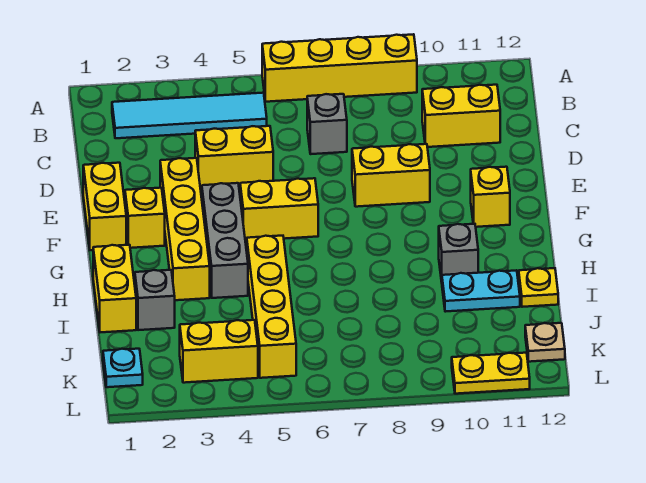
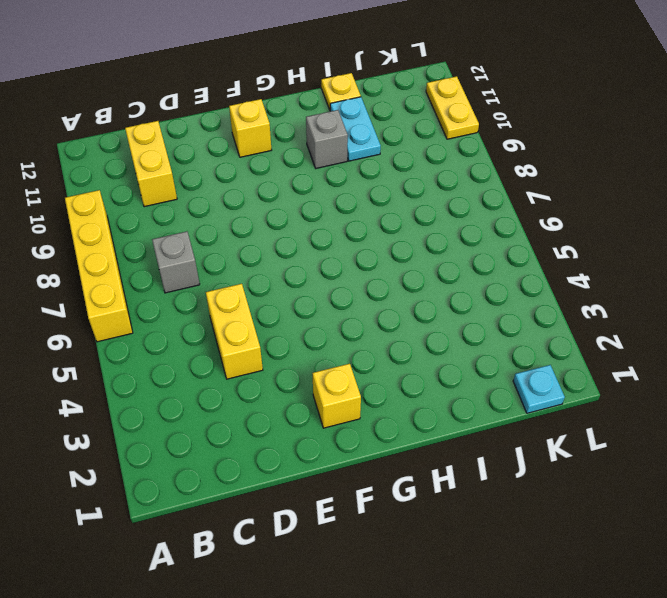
none -> cyan tile B2:B5 level 1
none -> yellow brick E1:F1 level 1
none -> yellow brick E3:H3 level 1

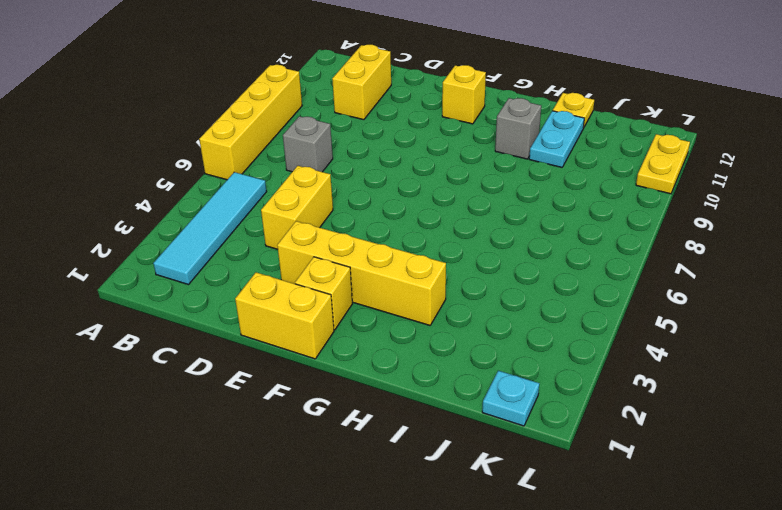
none -> yellow brick E8:E9 level 1
none -> grey brick F4:H4 level 1
none -> yellow brick F5:F6 level 1

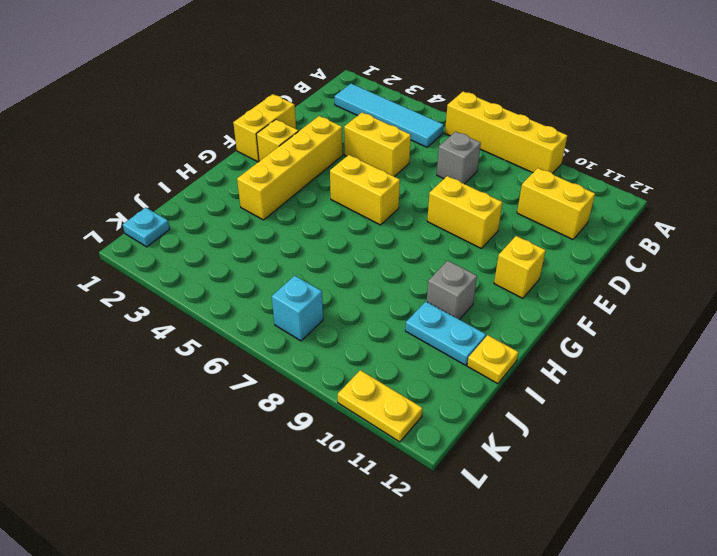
cyan brick K7 level 1 -> none
none -> grey brick F4:H4 level 1
none -> yellow brick H1:I1 level 1
none -> yellow brick H5:K5 level 1

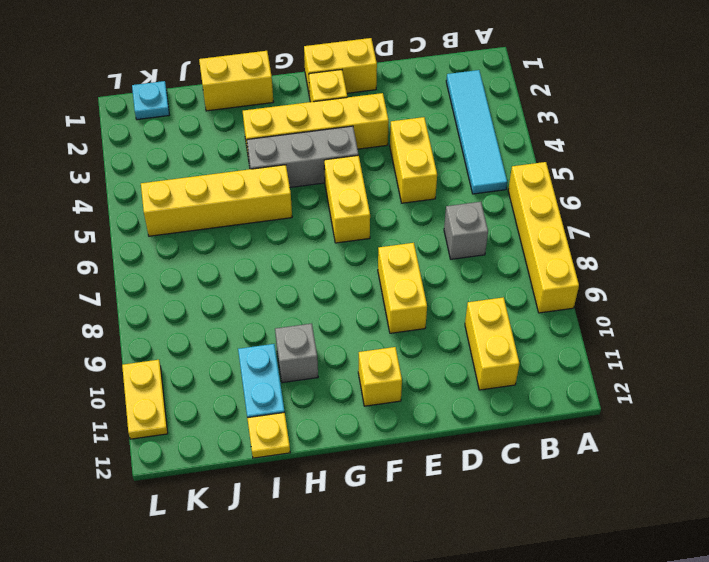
none -> grey brick I2 level 1
none -> yellow brick K3:K4 level 1
none -> tan plate K12 level 1

